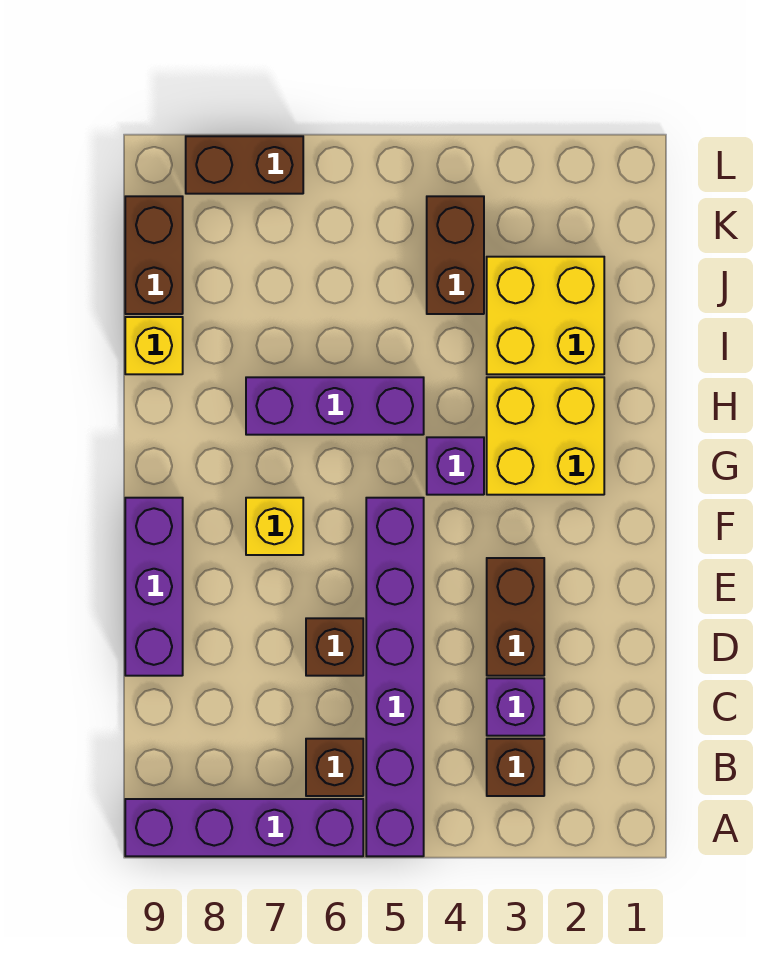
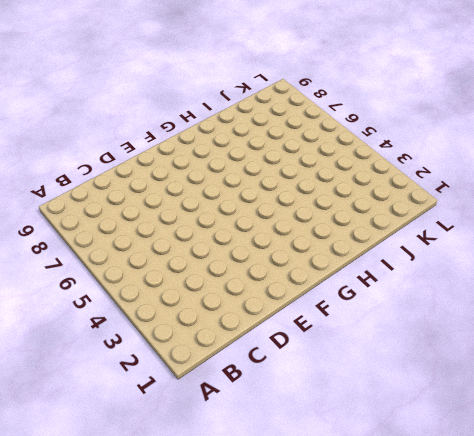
none -> purple brick A5:F5 level 1
none -> purple brick A6:A9 level 1
none -> brown brick B3 level 1

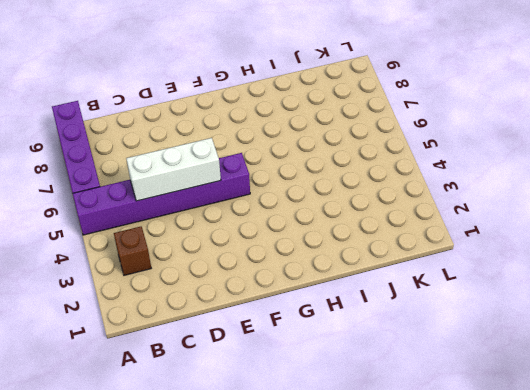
white brick C5:E5 level 2 -> none
none -> brown brick B6 level 1
none -> purple brick C3 level 1
none -> brown brick D3:E3 level 1

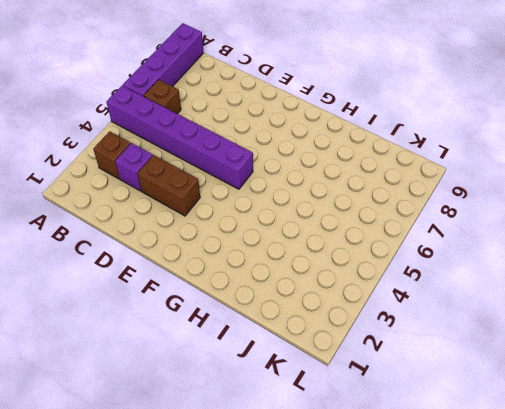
none -> brown brick D6 level 1
none -> purple brick D9:F9 level 1
none -> yellow brick F7 level 1

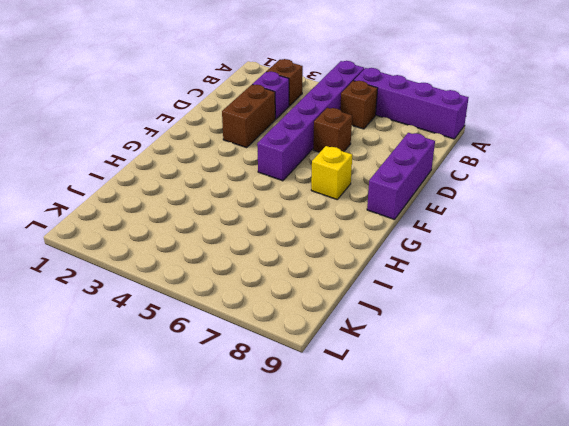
none -> yellow brick G2:H3 level 1
none -> purple brick G4 level 1
none -> purple brick H5:H7 level 1

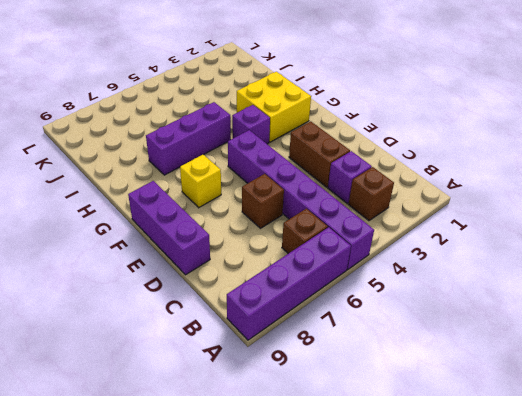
none -> yellow brick I2:J3 level 1
none -> yellow brick I9 level 1
none -> brown brick J4:K4 level 1

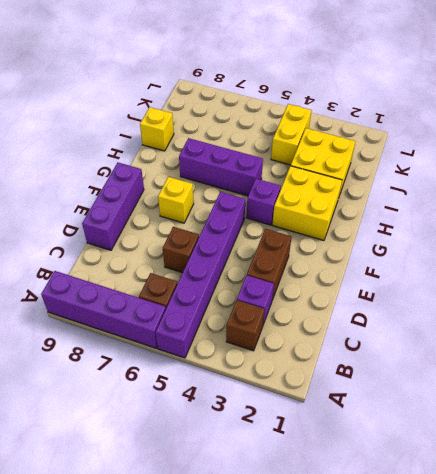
yellow brick J4:K4 level 1 -> brown brick J4:K4 level 1
none -> brown brick J9:K9 level 1
none -> brown brick L7:L8 level 1

